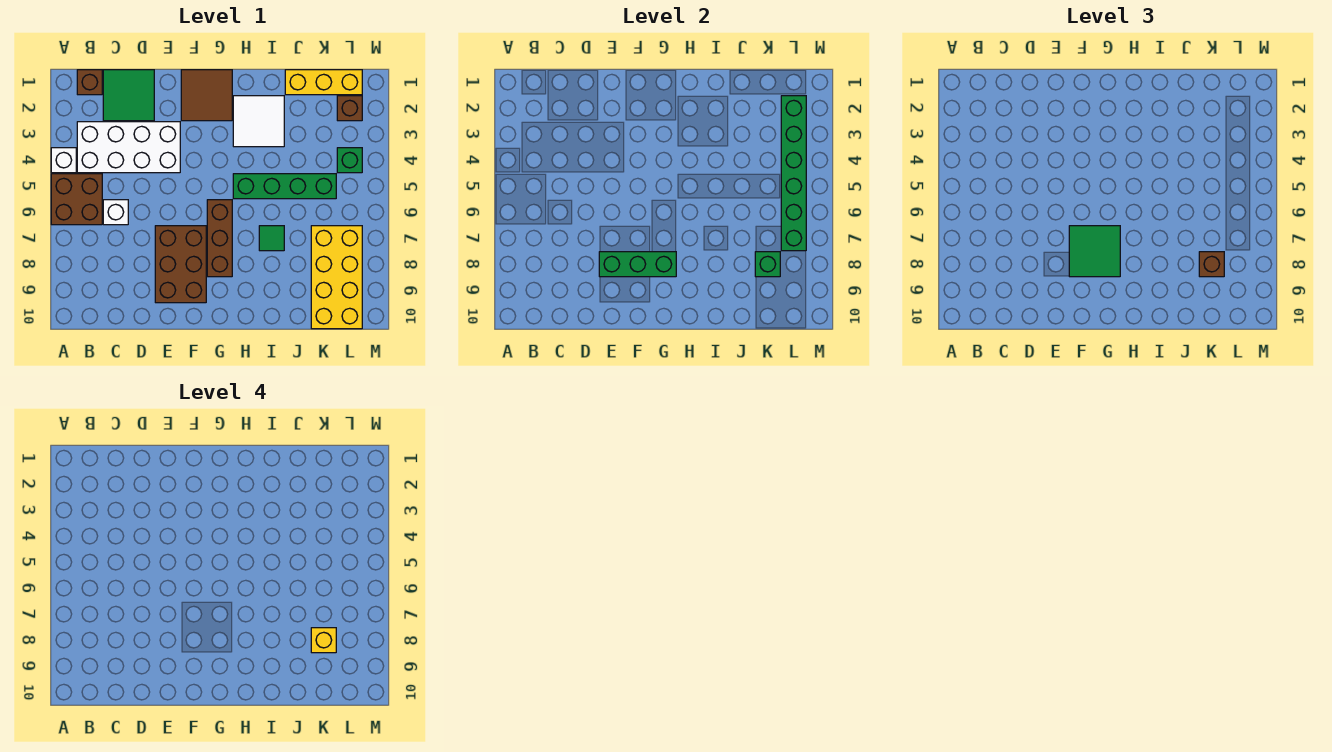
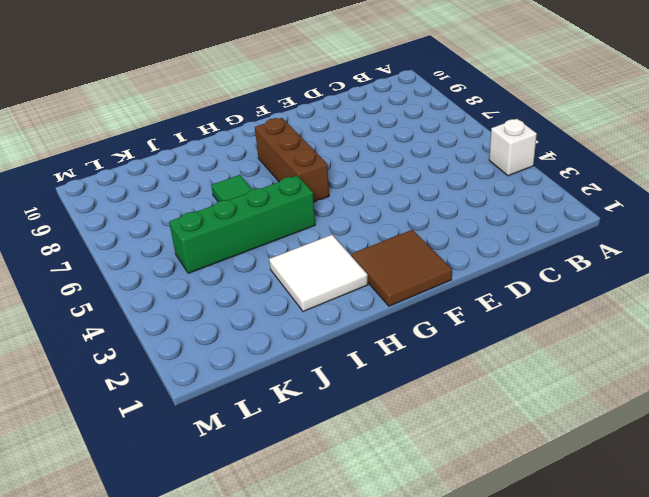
none -> brown brick A5:B6 level 1
none -> brown brick B1 level 1
none -> white brick B3:E4 level 1

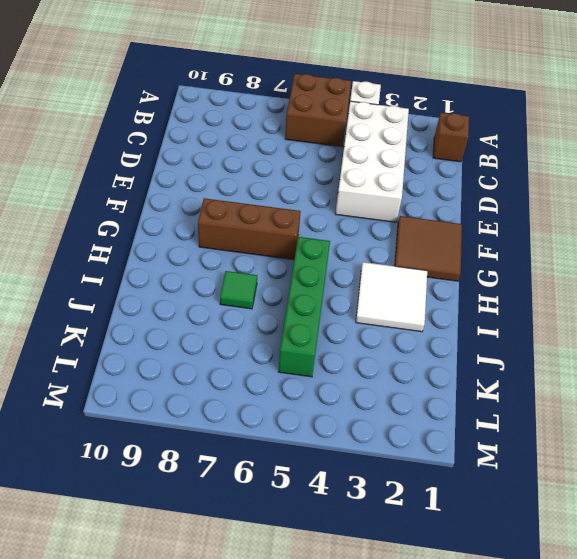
none -> green tile C1:D2 level 1
none -> white brick C6 level 1
none -> brown brick E7:F9 level 1

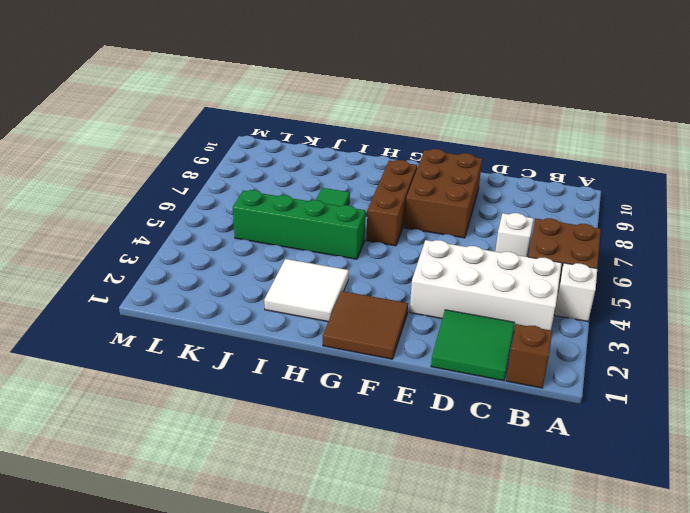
none -> yellow brick J1:L1 level 1
none -> yellow brick K7:L10 level 1
none -> brown brick L2 level 1

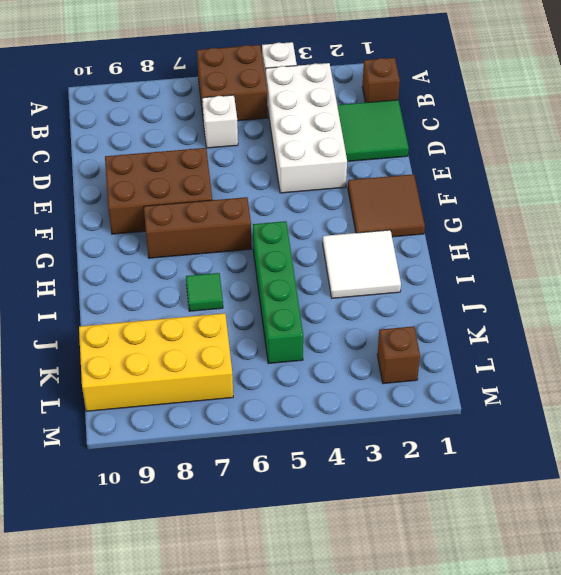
none -> yellow brick J1:L1 level 1
none -> green brick L4 level 1
none -> green brick E8:G8 level 2

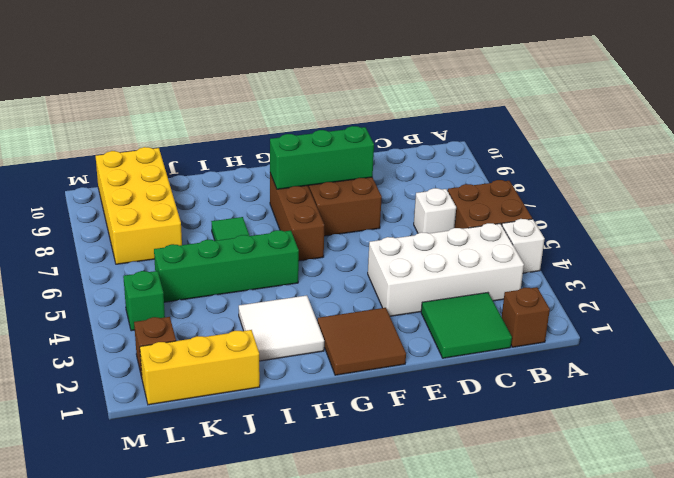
none -> green brick K8 level 2
none -> green brick L2:L7 level 2
none -> green tile F7:G8 level 3

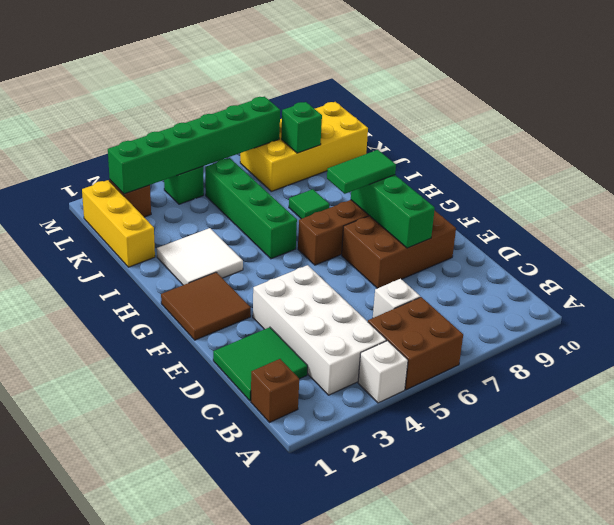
green tile G7:G8 level 3 -> green tile F7:G8 level 3
none -> brown brick K8 level 3
none -> yellow brick K8 level 4

